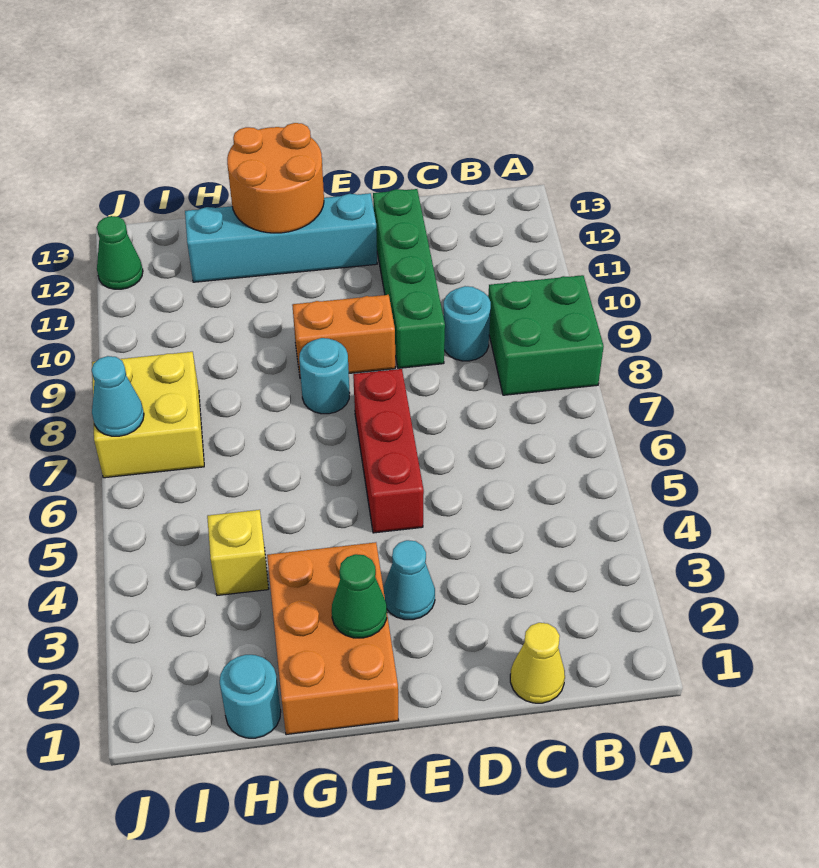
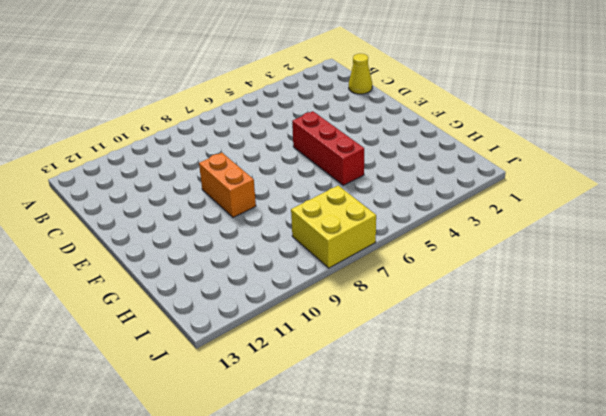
red brick E5:G5 level 1 -> red brick E5:E7 level 1
none -> green brick A8:B9 level 1
none -> cyan round brick C9 level 1
none -> green brick D9:D12 level 1

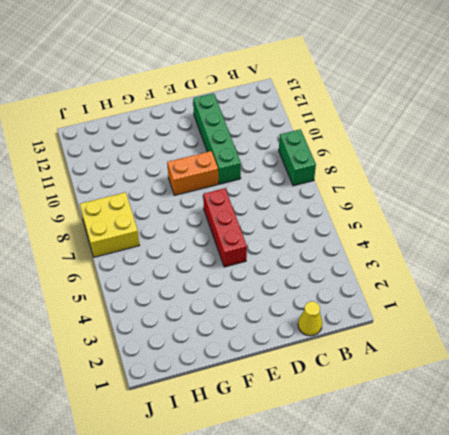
green brick A8:A9 level 1 -> green brick A8:B9 level 1
none -> cyan round brick C9 level 1
none -> cyan cone E3 level 1
none -> cyan brick E12:H12 level 1

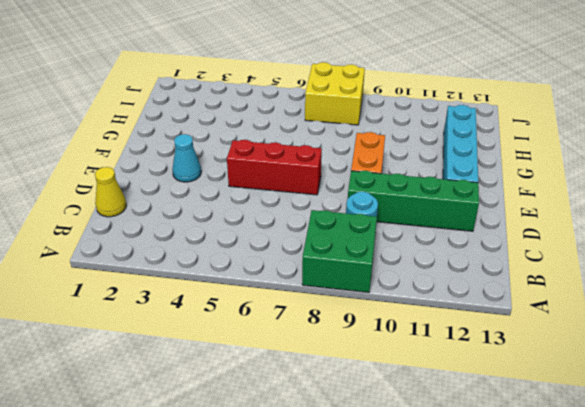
none -> orange brick F1:G3 level 1
none -> cyan round brick F8 level 1
none -> cyan round brick H1 level 1

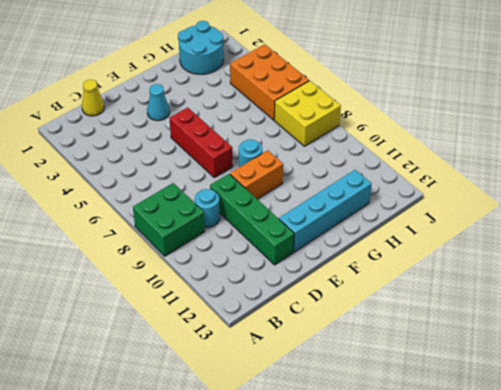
cyan round brick H1:I2 level 1 -> cyan round brick H1 level 1
orange brick I4:J6 level 1 -> orange brick F1:G3 level 1
none -> yellow brick H4 level 1
none -> green cone J12 level 1
none -> green cone F2 level 2

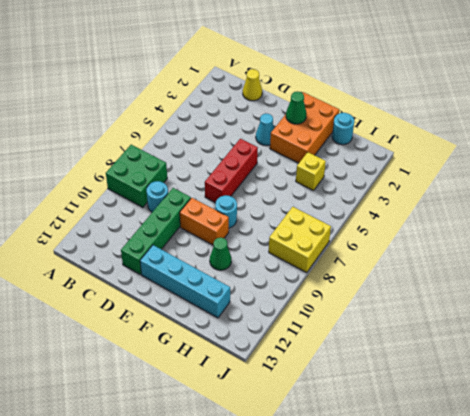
green cone G10 level 1 -> green cone J12 level 1
none -> orange round brick F12:G13 level 2
none -> cyan cone J7 level 2

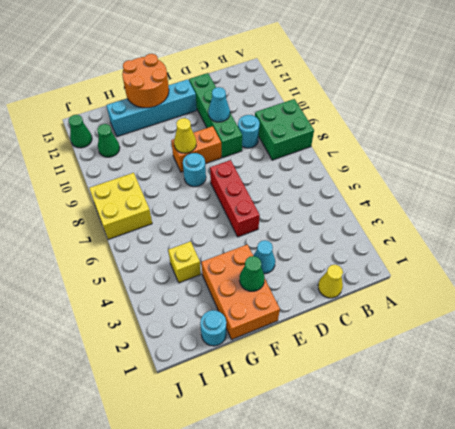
cyan cone D10 level 2 -> cyan cone J7 level 2
yellow cone F9 level 2 -> none
green cone I11 level 1 -> none

